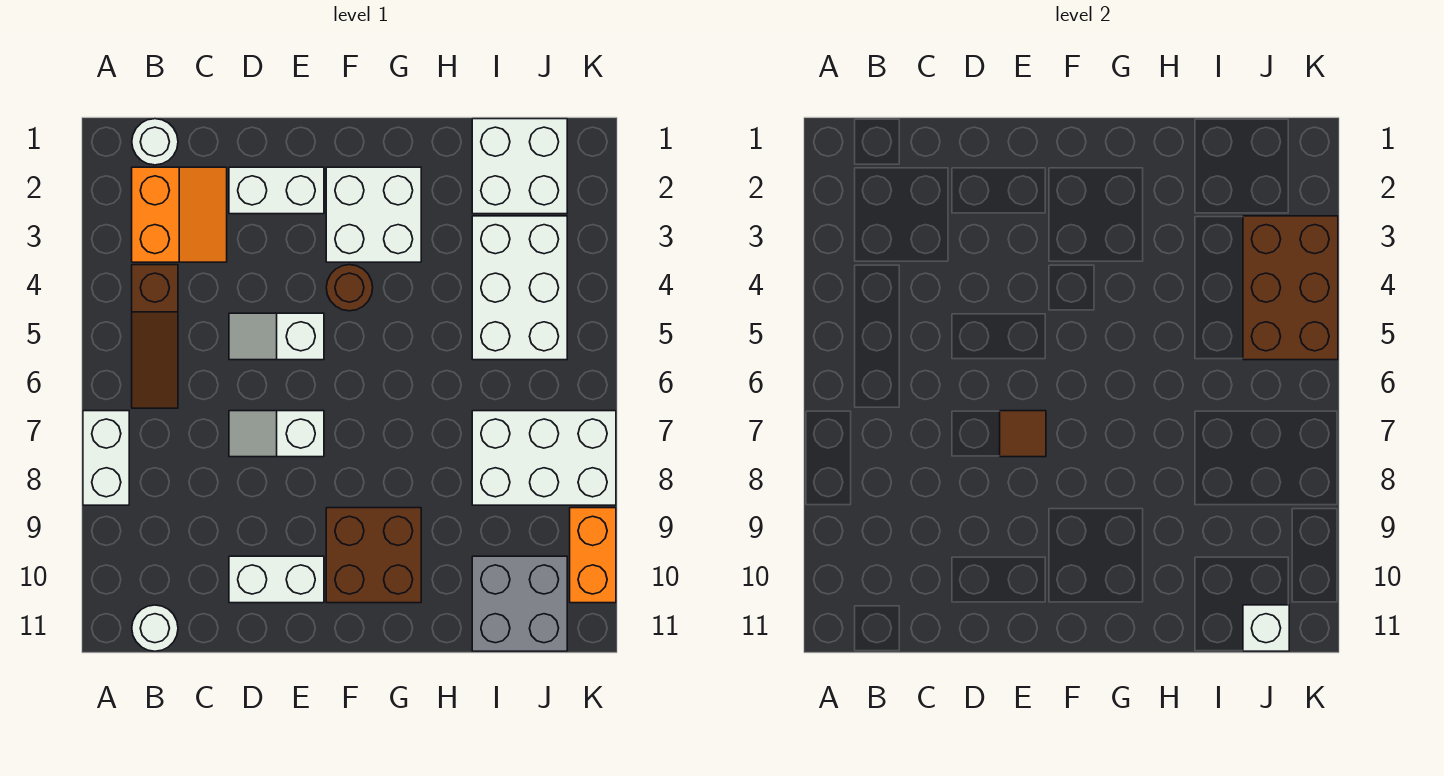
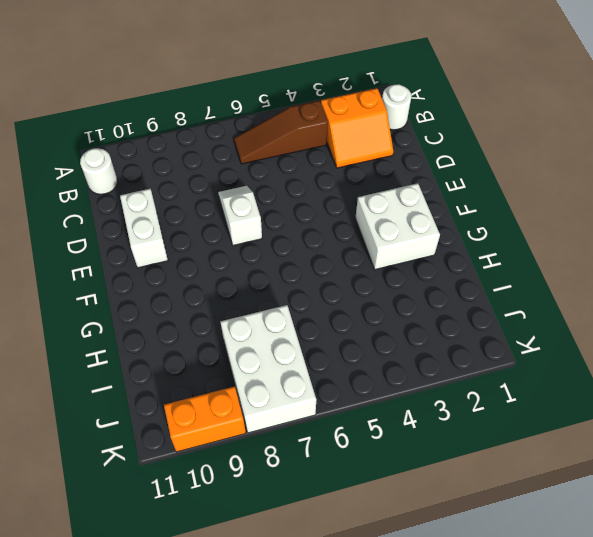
none -> white brick A7:A8 level 1
none -> white brick D2:E2 level 1
none -> white slope D5:E5 level 1 top E

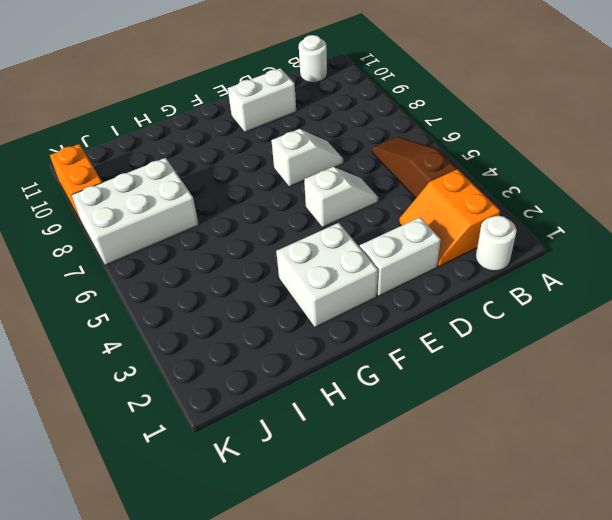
none -> white brick A7:A8 level 1
none -> brown round brick F4 level 1
none -> brown brick F9:G10 level 1

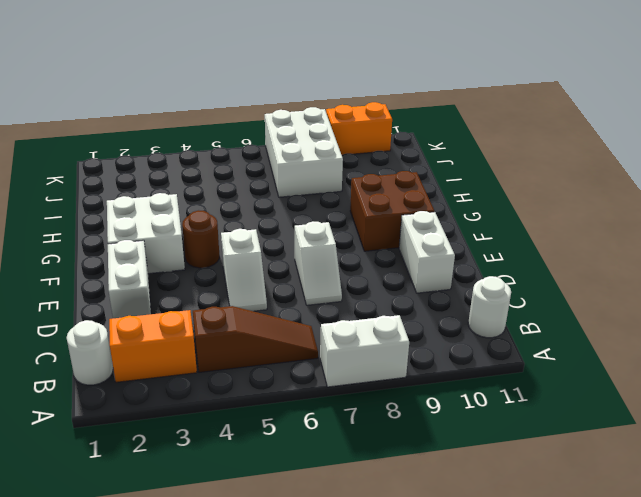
none -> white brick I1:J2 level 1
none -> white brick I3:J5 level 1
none -> grey brick I10:J11 level 1

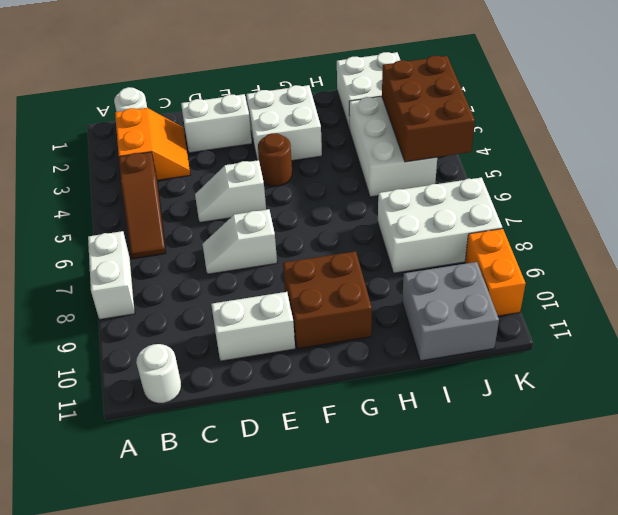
none -> brown tile E7 level 2
none -> white brick J11 level 2

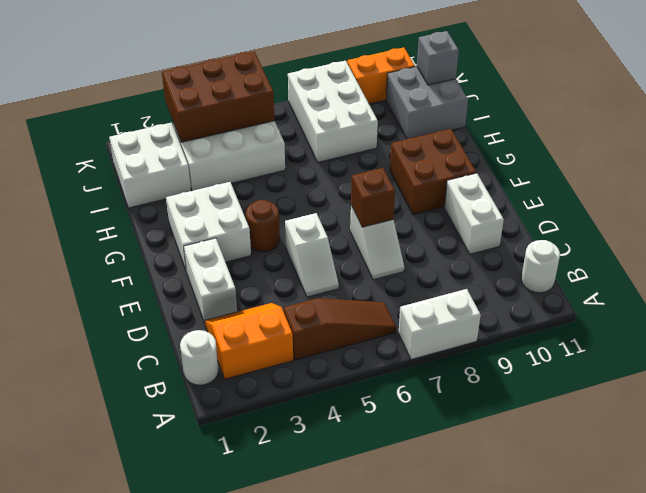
brown brick E7 level 2 -> brown tile E7 level 2
grey brick J11 level 2 -> white brick J11 level 2

